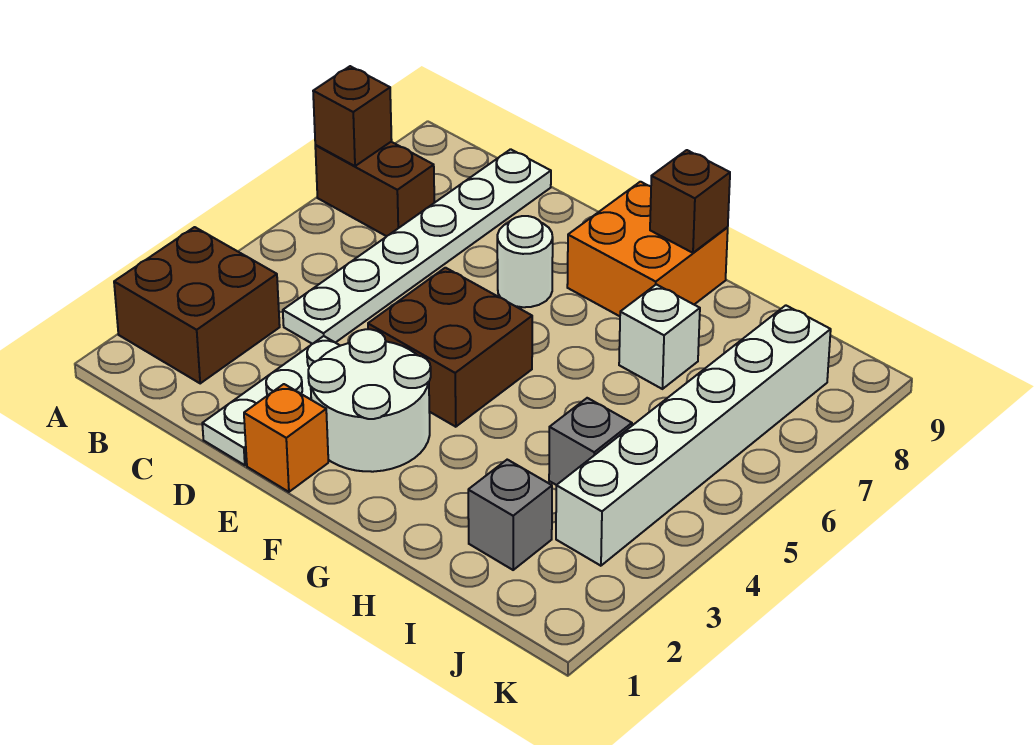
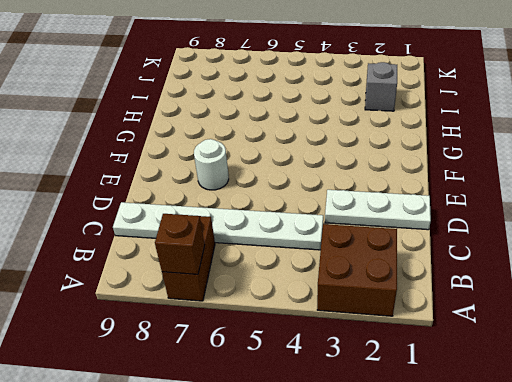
none -> orange brick E1 level 1
none -> white round brick E2:F3 level 1
none -> brown brick E4:F5 level 1

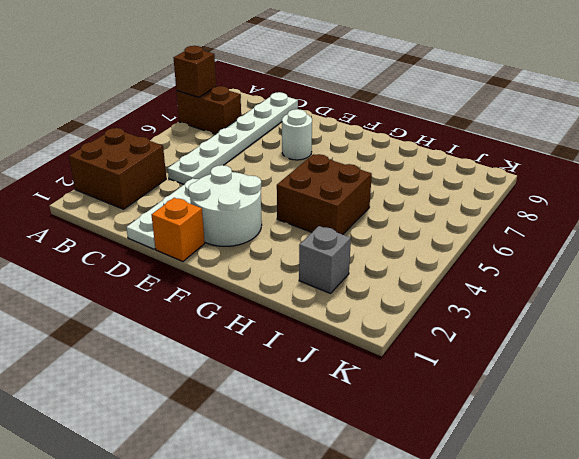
brown brick G4:H5 level 1 -> brown brick E4:F5 level 1
none -> orange brick F8:G9 level 1
none -> white brick H7 level 1
none -> grey brick I4 level 1

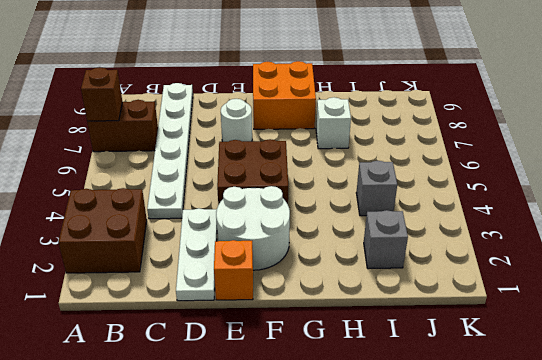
none -> white brick J3:J8 level 1
none -> brown brick G9 level 2

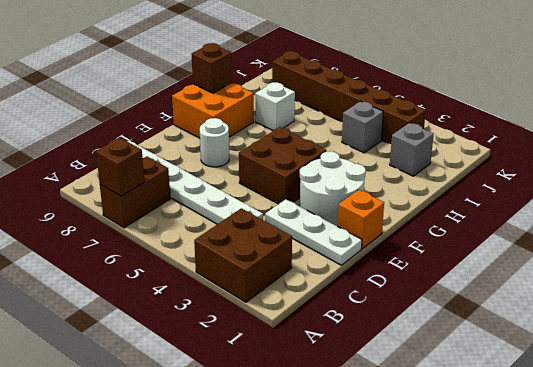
brown brick J3:J8 level 1 -> white brick J3:J8 level 1

